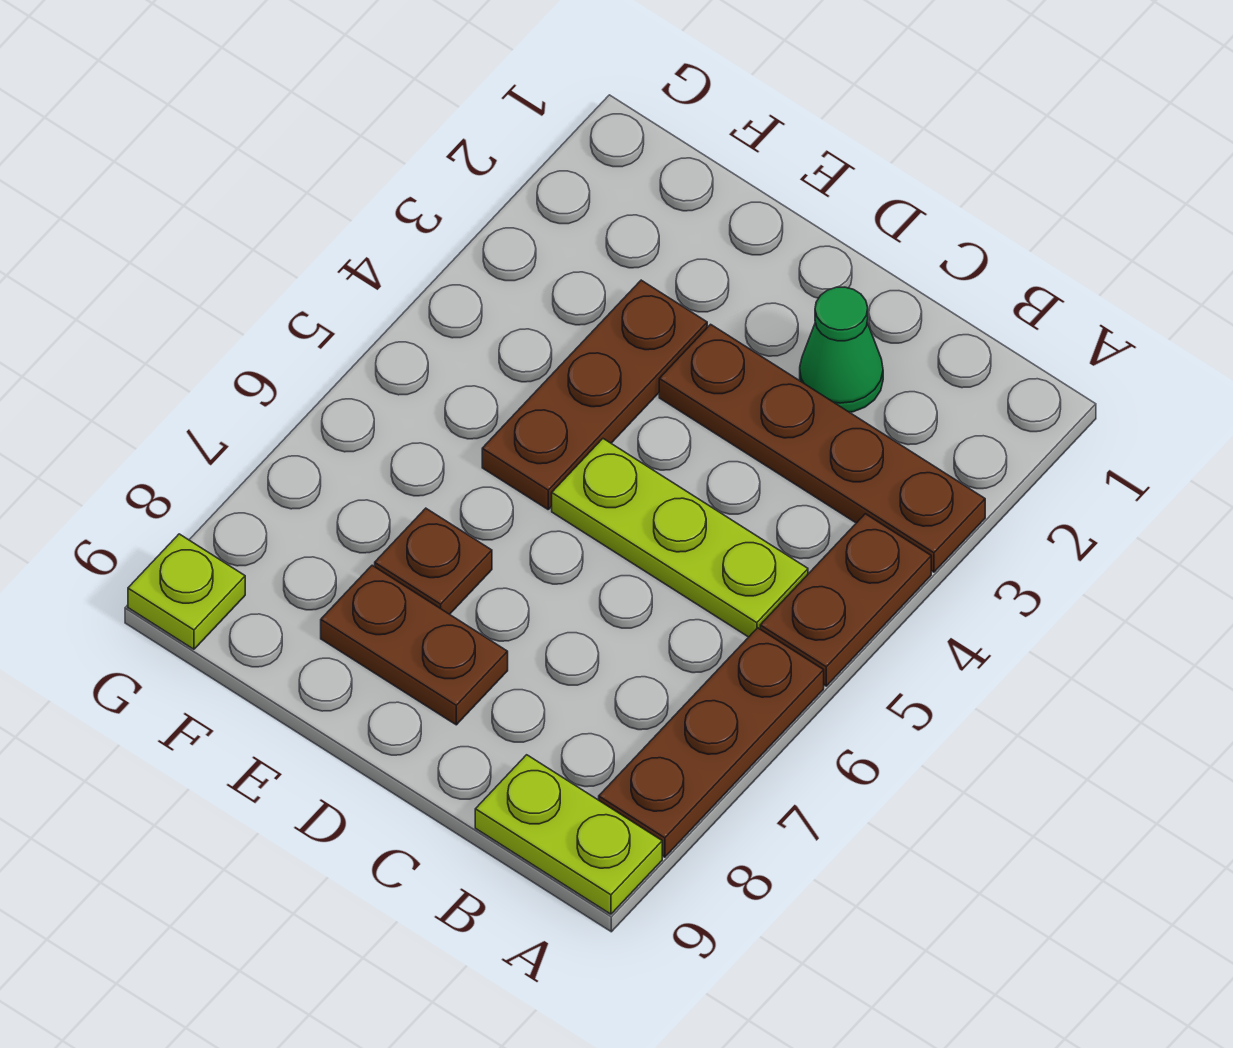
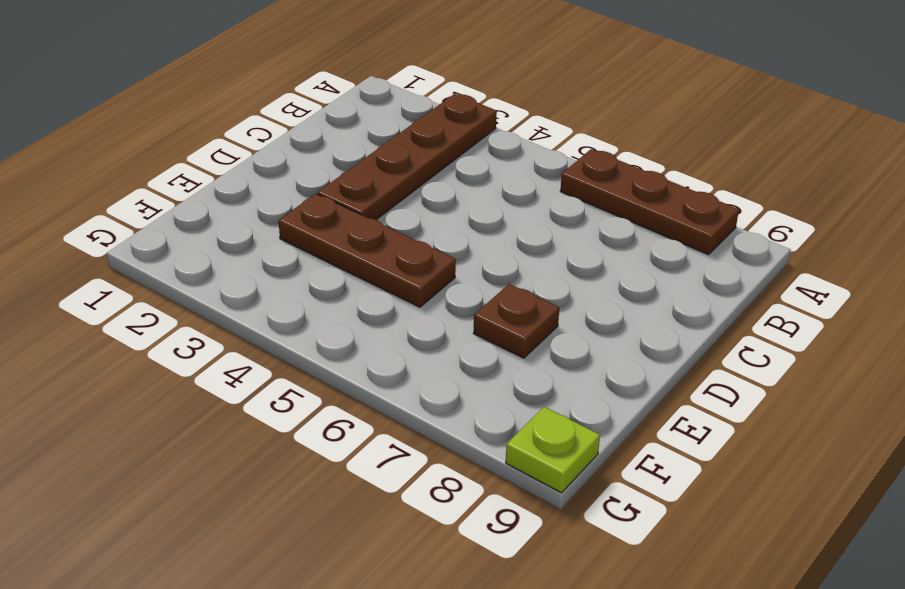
none -> brown plate A4:A5 level 1
none -> lime plate A9:B9 level 1

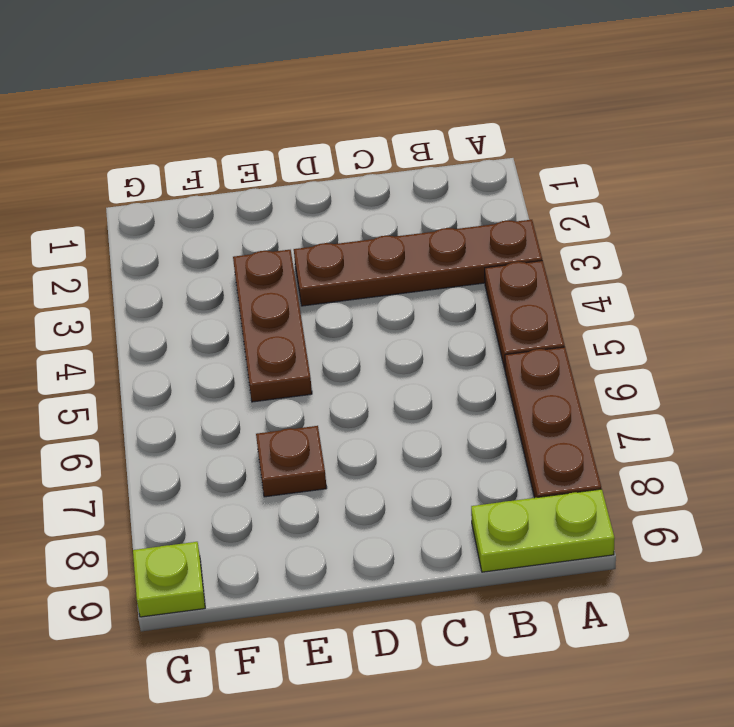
none -> lime plate B5:D5 level 1
none -> green cone C2 level 1

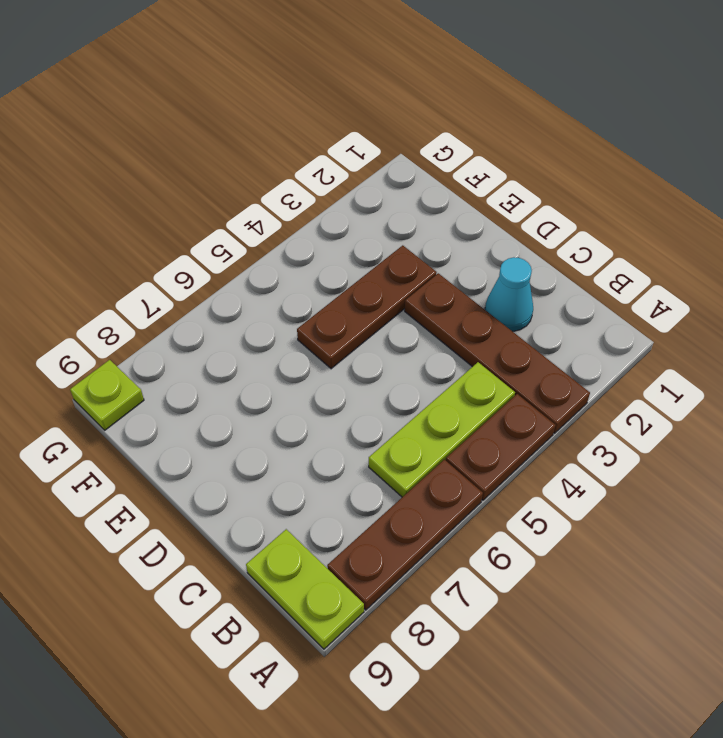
lime plate B4:B6 level 1 -> lime plate B5:D5 level 1
cyan cone C2 level 1 -> green cone C2 level 1
none -> brown plate D8:E8 level 1
none -> brown plate E7 level 1

